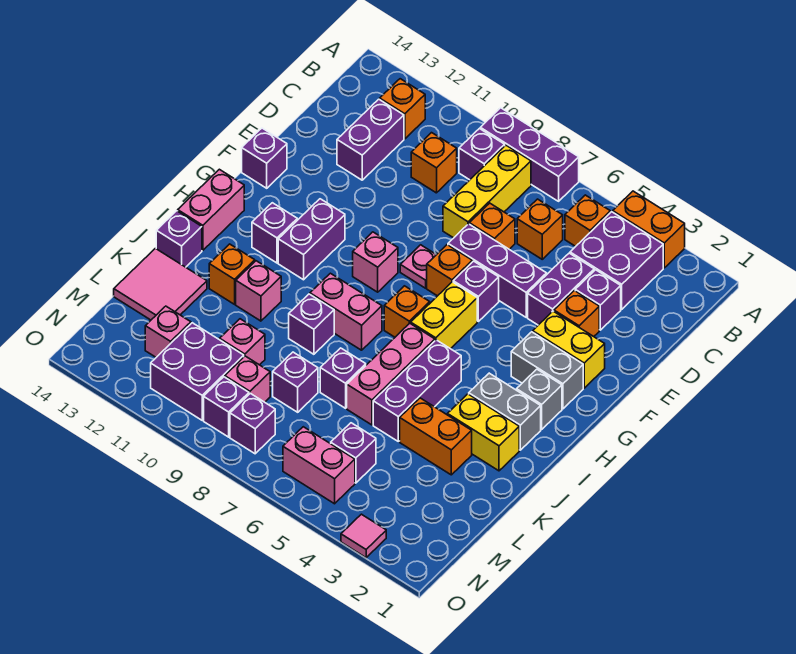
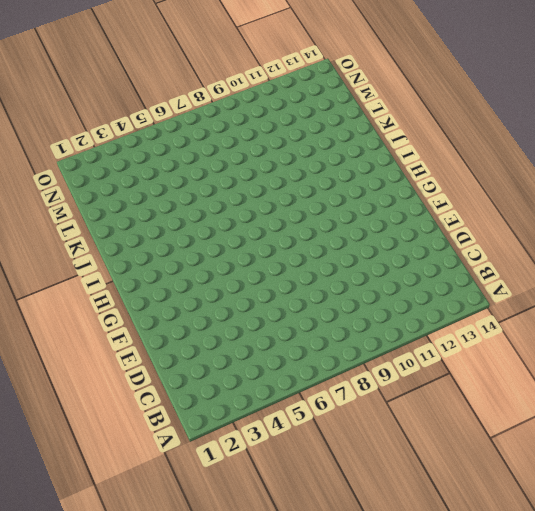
none -> orange brick A3:A4 level 1
none -> purple brick A7:A9 level 1
none -> purple brick B3:C4 level 1
none -> orange brick B5 level 1

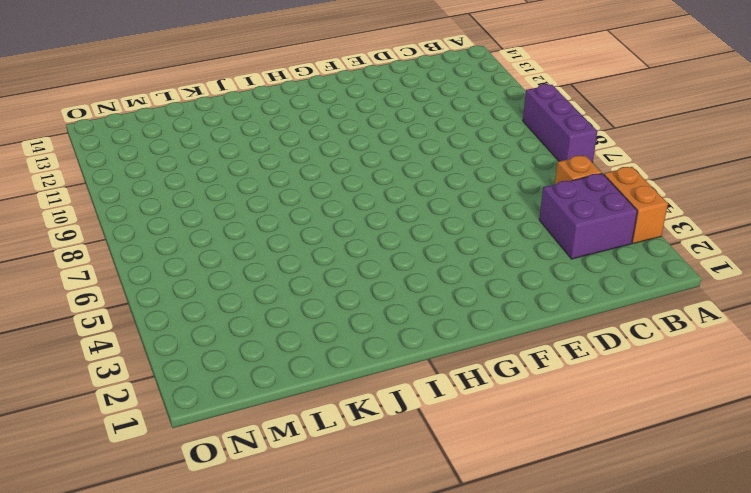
none -> yellow brick B8:D8 level 1
none -> purple brick B9 level 1
none -> orange brick B12 level 1
none -> orange brick C6 level 1

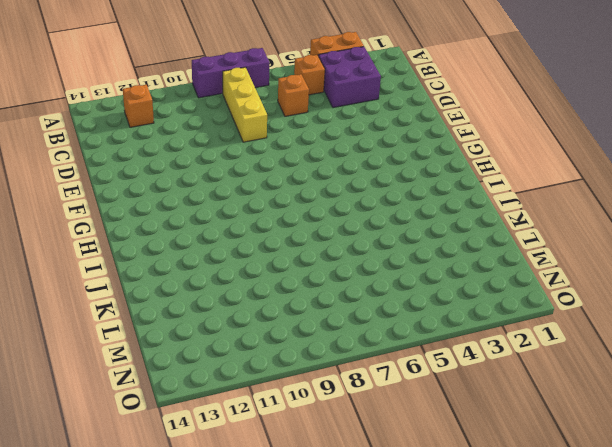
none -> purple brick B9 level 1
none -> orange brick C10 level 1
none -> purple brick C12:D12 level 1
none -> purple brick D3 level 1

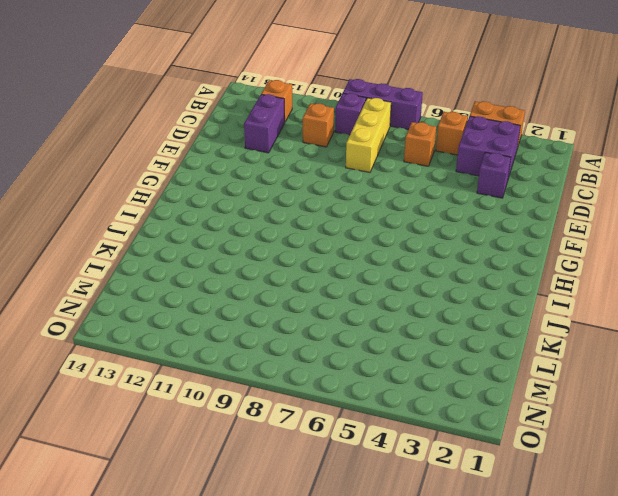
none -> purple brick D4:E4 level 1
none -> orange brick D7 level 1
none -> orange brick E3 level 1
none -> purple brick E5:E7 level 1

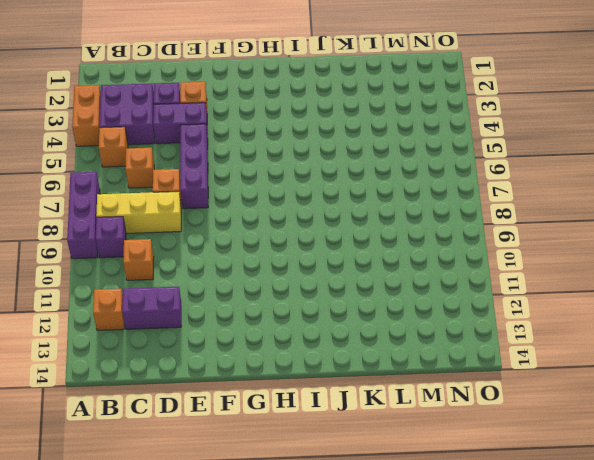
none -> yellow brick F2:F3 level 1
none -> purple brick F6 level 1
none -> orange brick F7 level 1
none -> pink plate F8 level 1

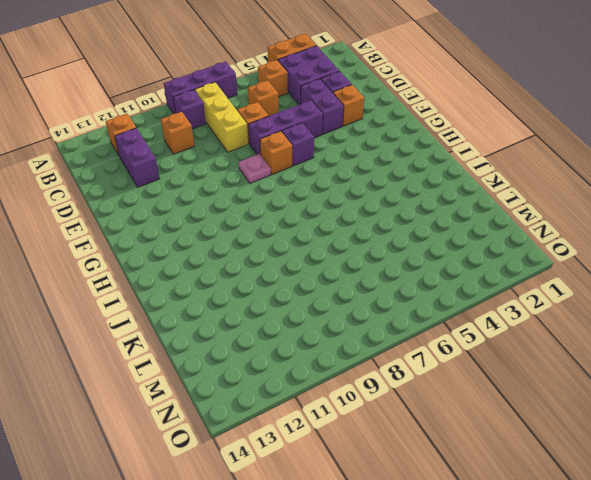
none -> yellow brick F2:F3 level 1
none -> purple brick F14 level 1
none -> grey brick G2:G3 level 1
none -> yellow brick G6:H6 level 1

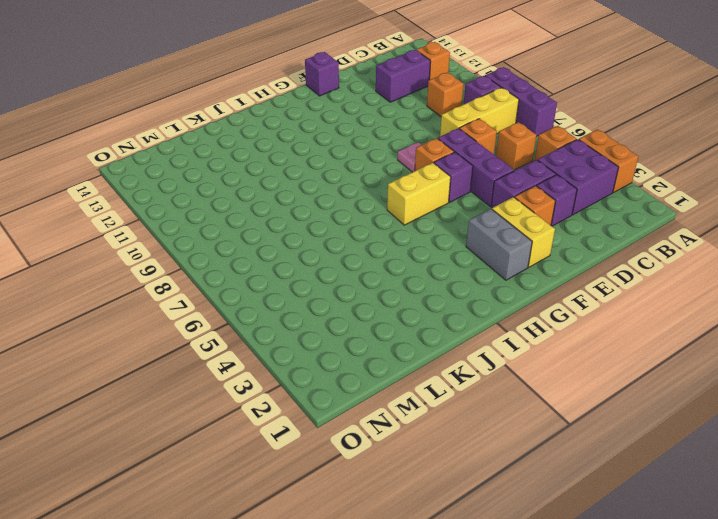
none -> pink brick G9 level 1
none -> purple brick G11:H11 level 1
none -> grey brick H2 level 1
none -> orange brick H7 level 1

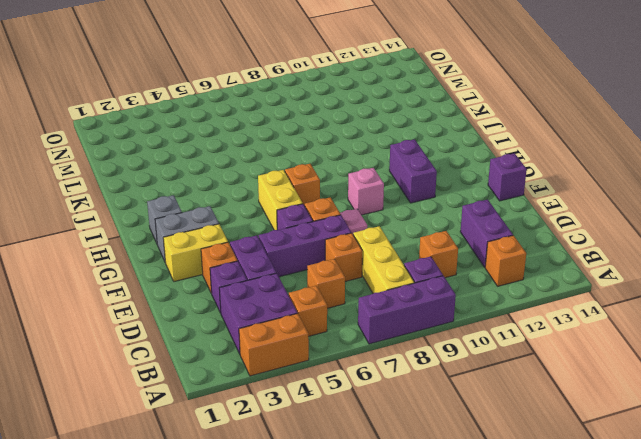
none -> purple brick H12 level 1
none -> pink brick H14:I14 level 1
none -> grey brick I2:I3 level 1
none -> purple brick I5:K5 level 1

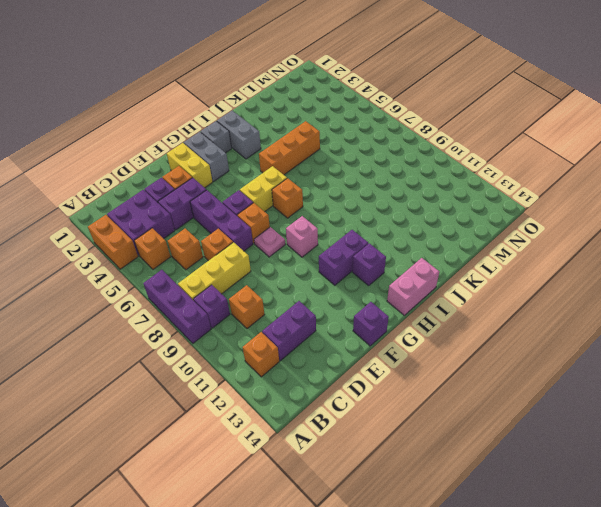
orange brick I5:K5 level 1 -> purple brick I5:K5 level 1
none -> pink brick I6:K6 level 1
none -> pink brick I8:I9 level 1
none -> yellow brick J2:J3 level 1
none -> purple brick J9 level 1

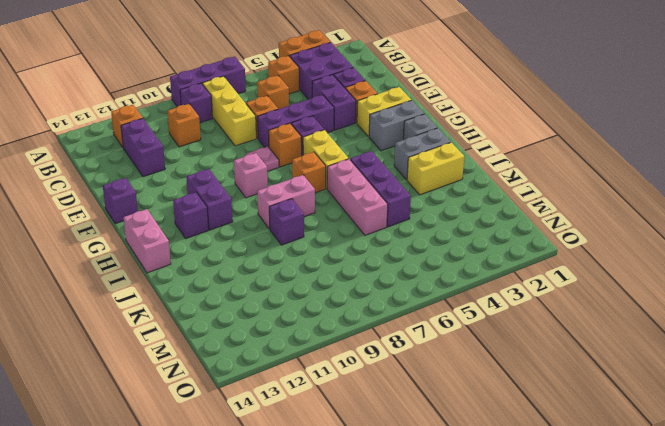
none -> pink brick J11 level 1
none -> orange brick J12 level 1
none -> purple brick J14 level 1
none -> orange brick K3:K4 level 1

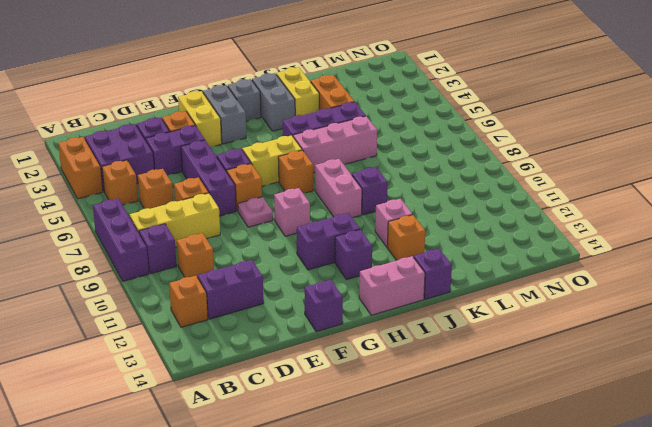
none -> purple brick K7 level 1
none -> pink tile K13:L14 level 1
none -> purple brick L8 level 1
none -> pink brick L10 level 1

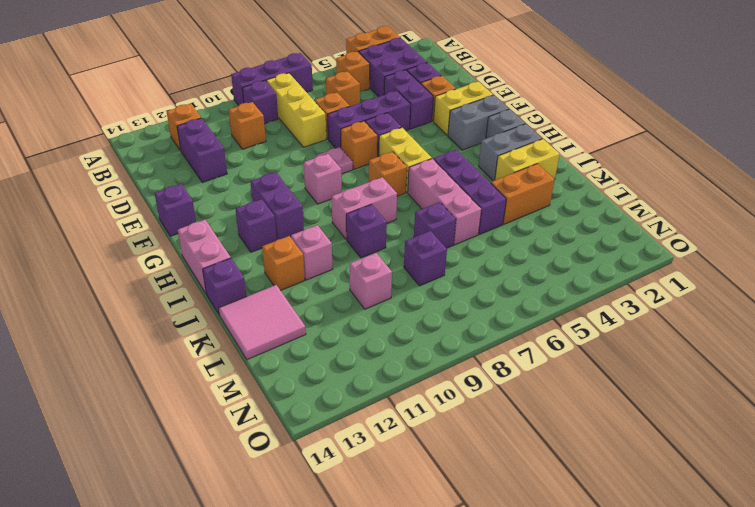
none -> purple brick M5 level 1
none -> pink brick M9 level 1
none -> purple brick M10:N11 level 1
none -> pink brick M12 level 1

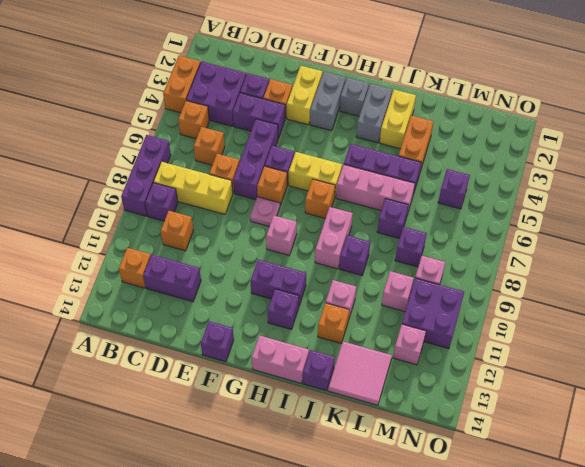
none -> pink brick N5:N6 level 1
none -> purple brick N8 level 1
none -> purple brick N9 level 1
none -> pink tile O3 level 1

